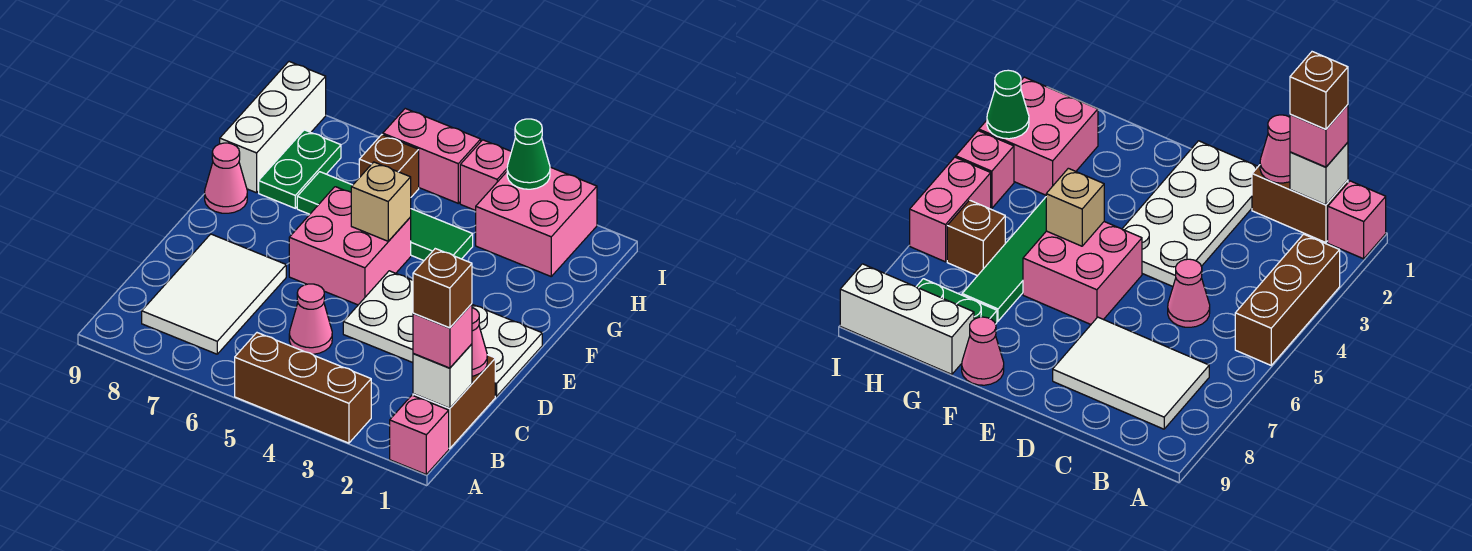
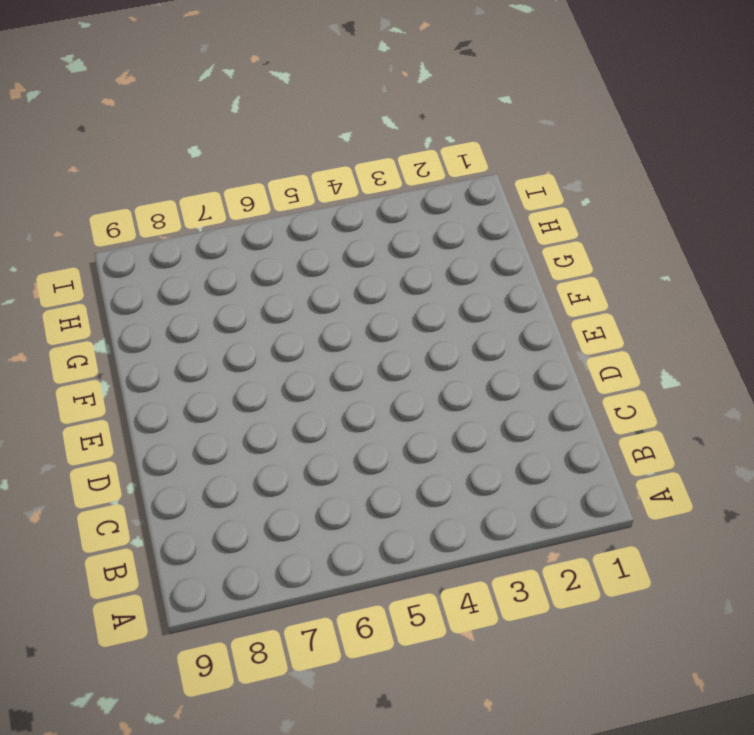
none -> pink brick A1 level 1
none -> brown brick A3:A5 level 1
none -> brown brick B1:C1 level 1

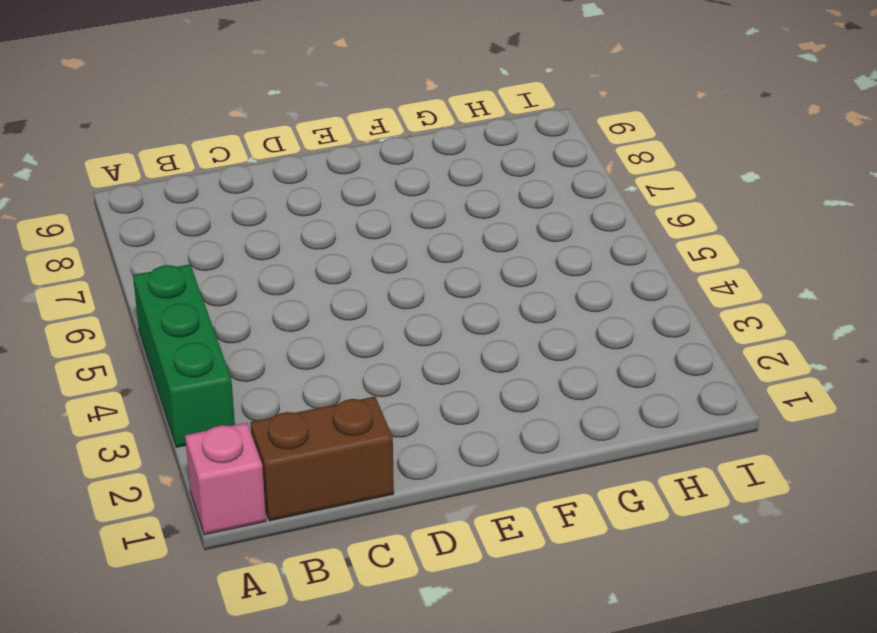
green brick A3:A5 level 1 -> brown brick A3:A5 level 1
none -> white tile B7:D8 level 1
none -> pink cone C5 level 1
none -> white plate D1:E4 level 1

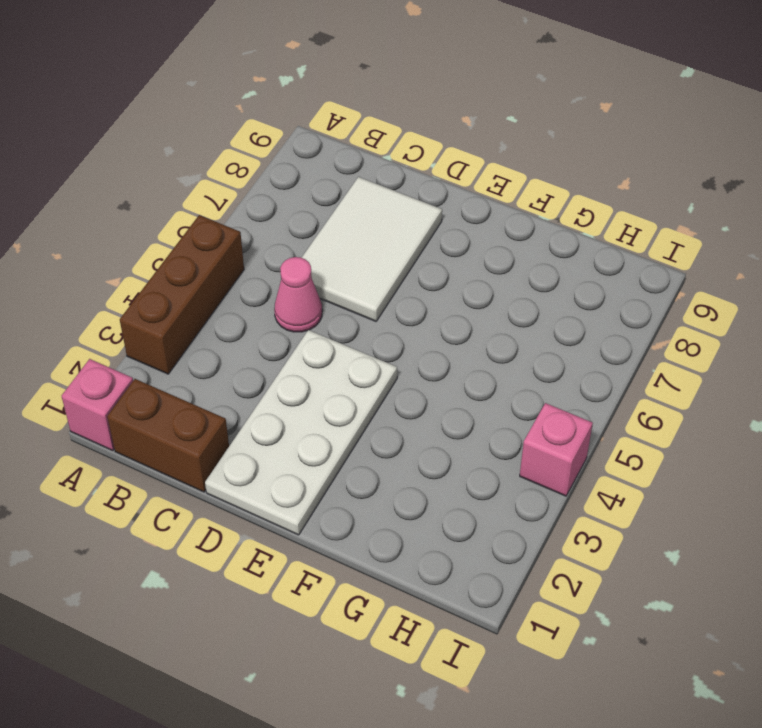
white tile C6:D8 level 1 -> white tile B7:D8 level 1
none -> pink brick E5:F6 level 1
none -> pink cone F9 level 1
none -> green tile G4:G7 level 1

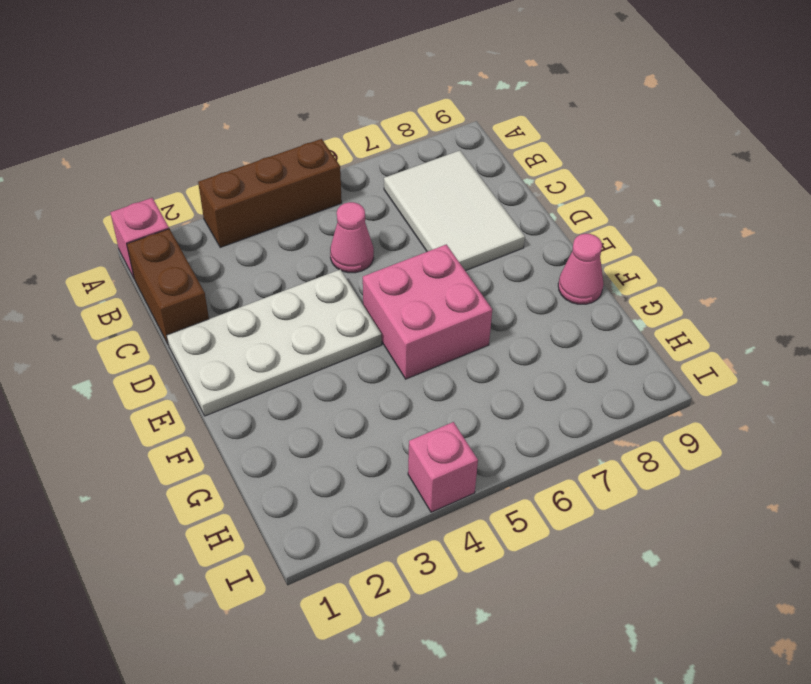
none -> green tile G4:G7 level 1
none -> green plate G8:H8 level 1
none -> white brick G9:I9 level 1

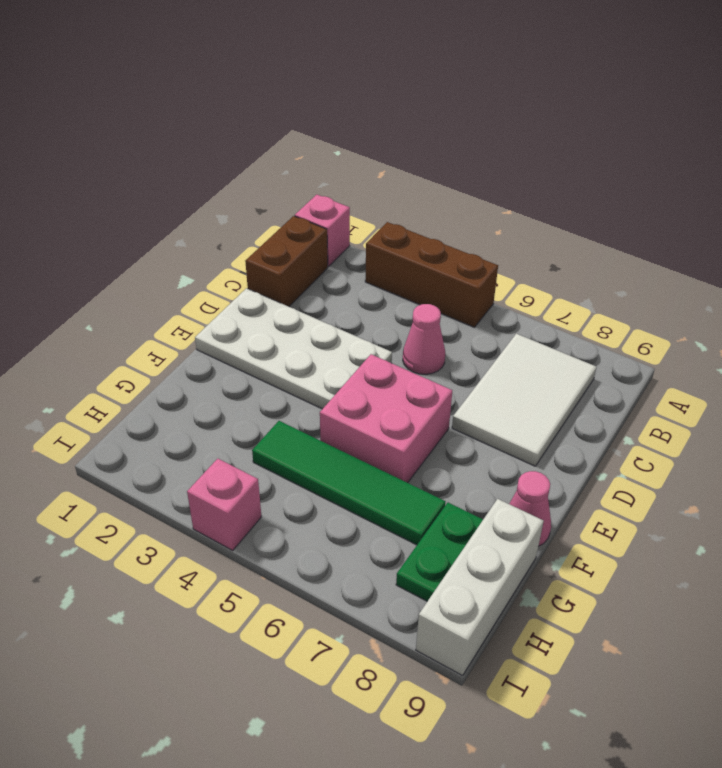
none -> pink brick H2:I3 level 1
none -> brown brick H6 level 1
none -> pink brick I5:I6 level 1

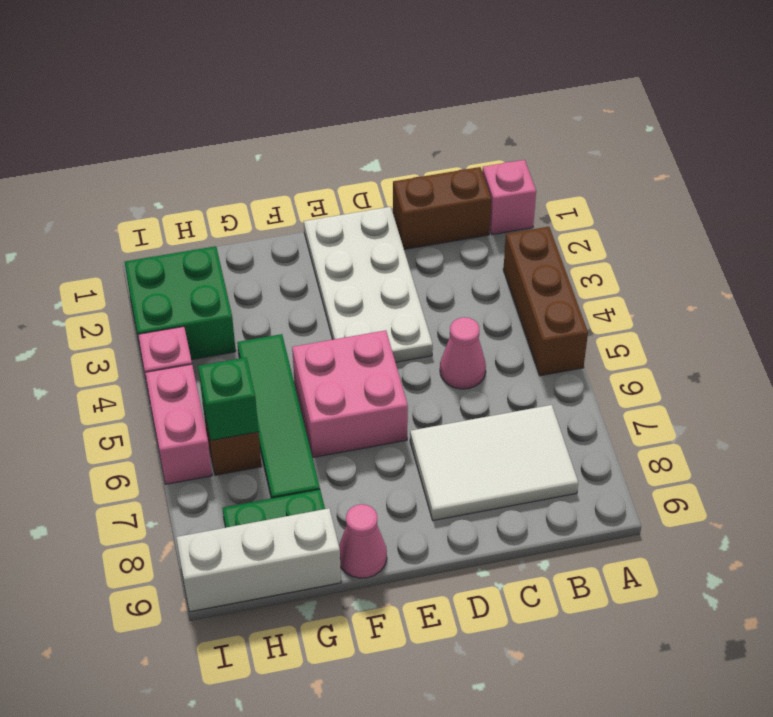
green brick H2:I3 level 1 -> pink brick H2:I3 level 1
green brick H6 level 2 -> none
none -> white brick B1 level 2
none -> pink cone C1 level 2
none -> tan brick F5 level 2

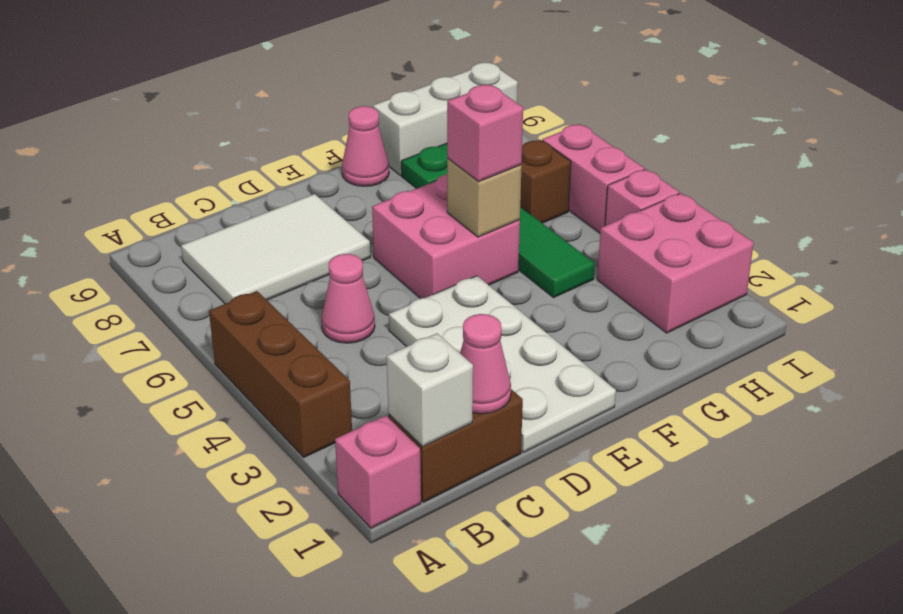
pink brick F5 level 3 -> pink brick B1 level 3
none -> green cone I3 level 2
none -> brown brick B1 level 4

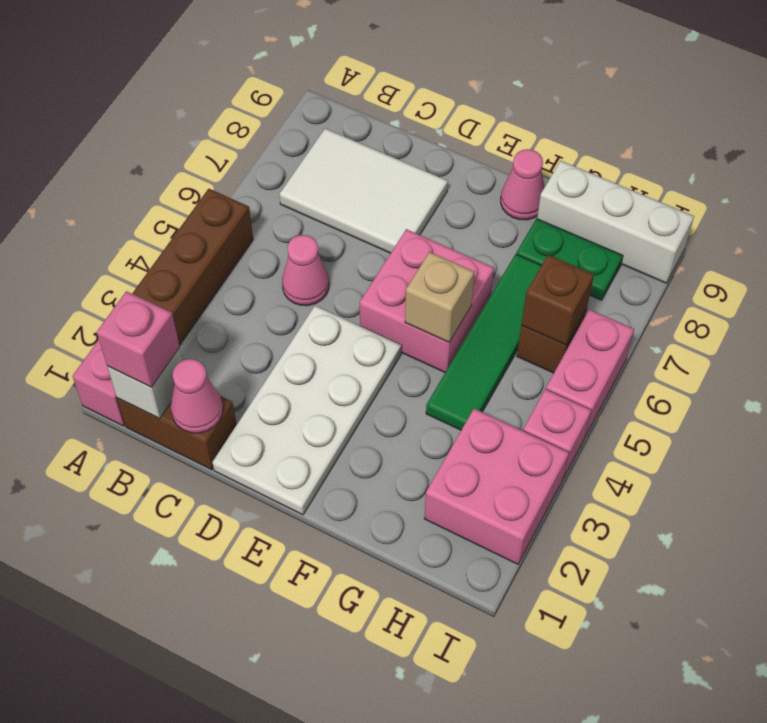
brown brick H6 level 2 -> brown brick B1 level 4
none -> green cone I3 level 2

